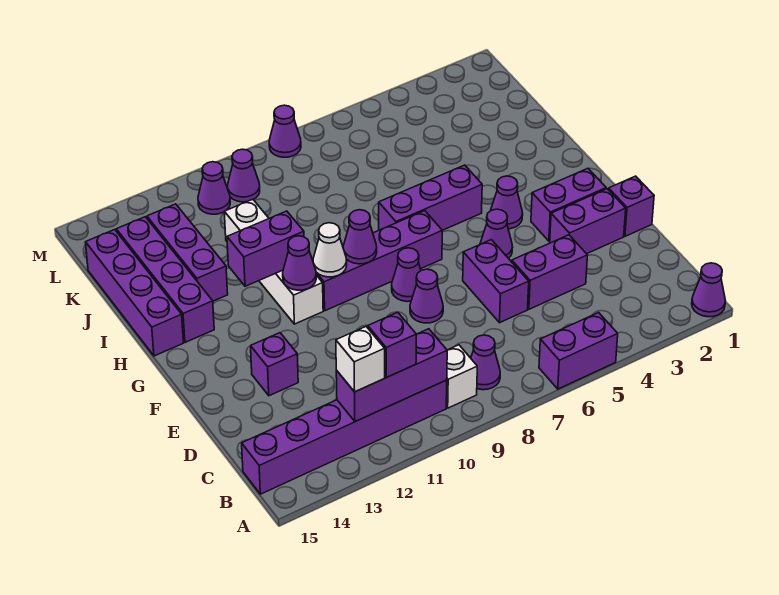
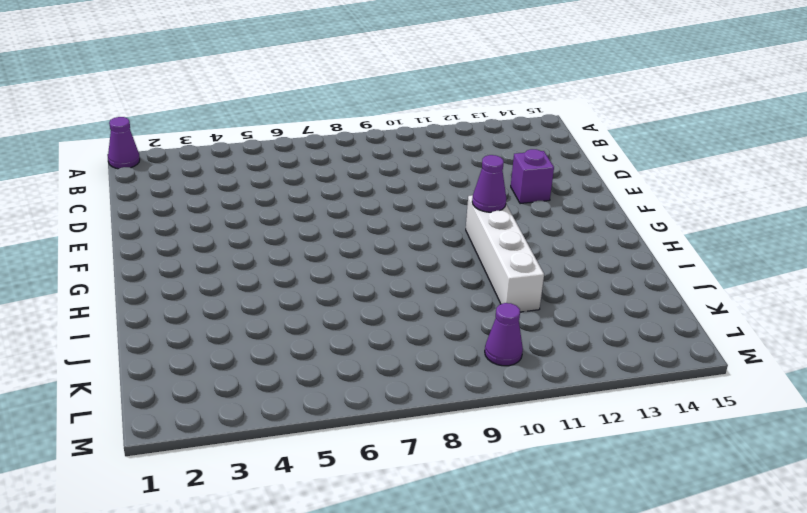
none -> purple brick A5:A6 level 1
none -> purple cone B8 level 1
none -> white brick B9 level 1
none -> purple brick B10:B15 level 1

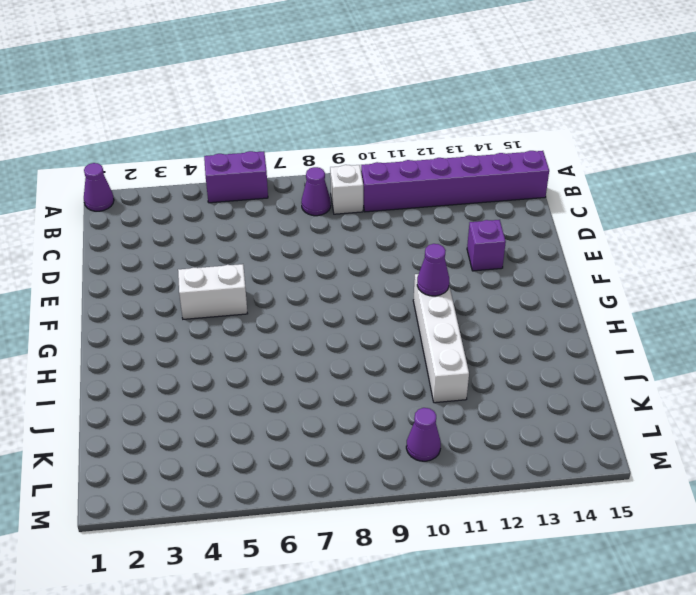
white brick F4:F5 level 1 -> purple cone F5 level 1
none -> purple brick D4:D5 level 1
none -> purple brick D6:E6 level 1
none -> purple brick E1 level 1
none -> purple brick E2:E3 level 1

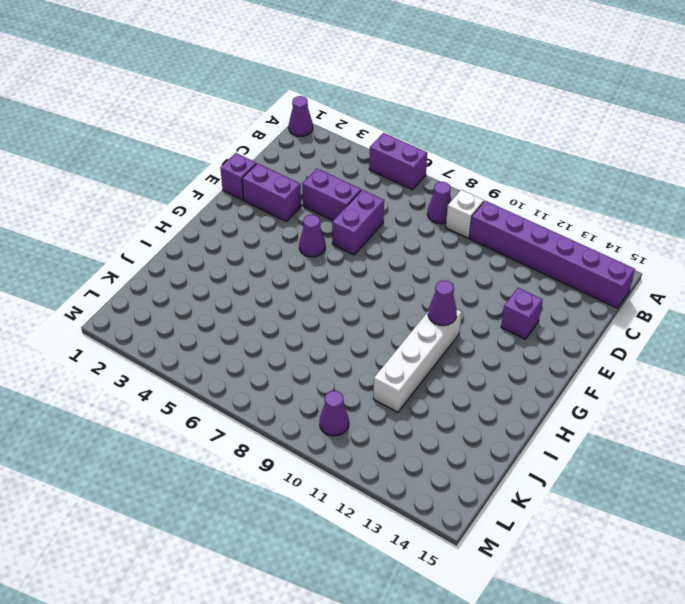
none -> purple cone E8 level 1
none -> purple brick F2:F3 level 1
none -> purple cone F8 level 1
none -> purple cone G4 level 1

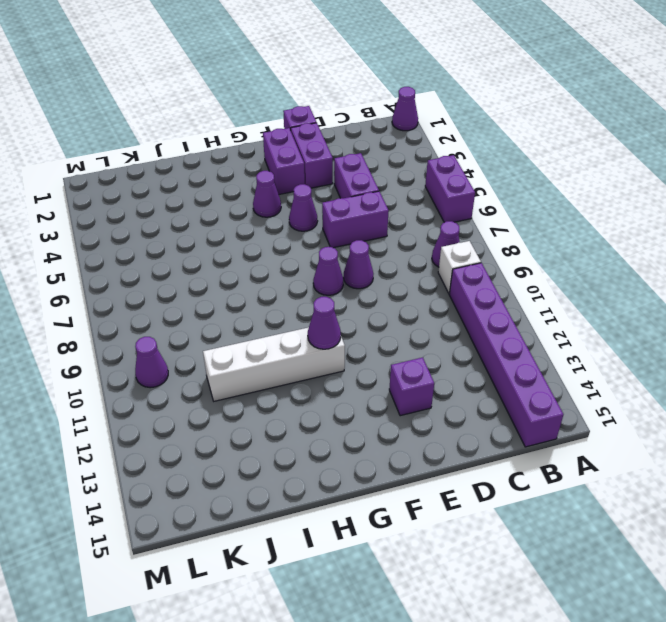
none -> purple brick G7:G10 level 1
none -> purple brick H5:H7 level 1
none -> purple brick H14:K14 level 1
none -> purple brick H15:K15 level 1

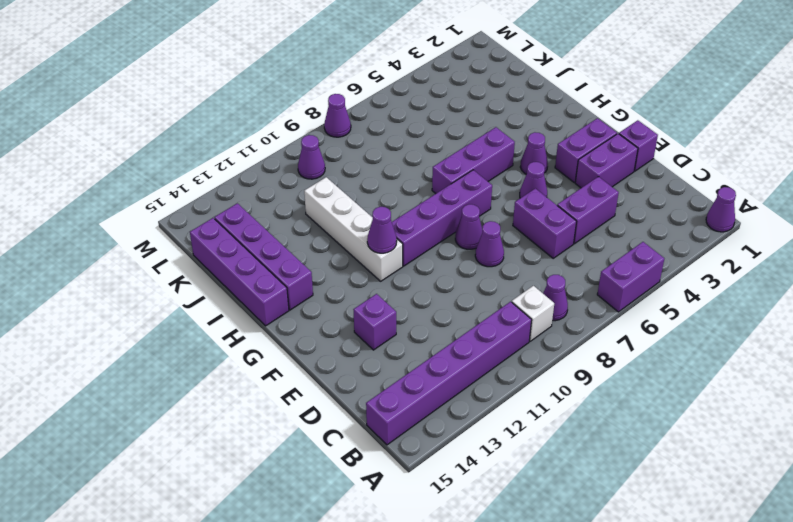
none -> purple brick I13:K13 level 1
none -> purple cone L11 level 1
none -> purple brick B10:B12 level 2
none -> purple cone G9 level 2

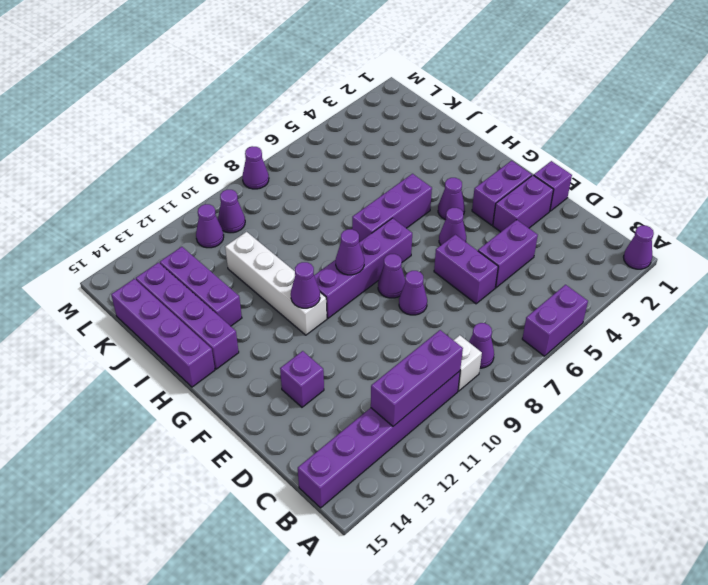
none -> white cone G10 level 2
none -> purple brick H11:H12 level 2
none -> purple brick B11 level 3
none -> white brick B12 level 3

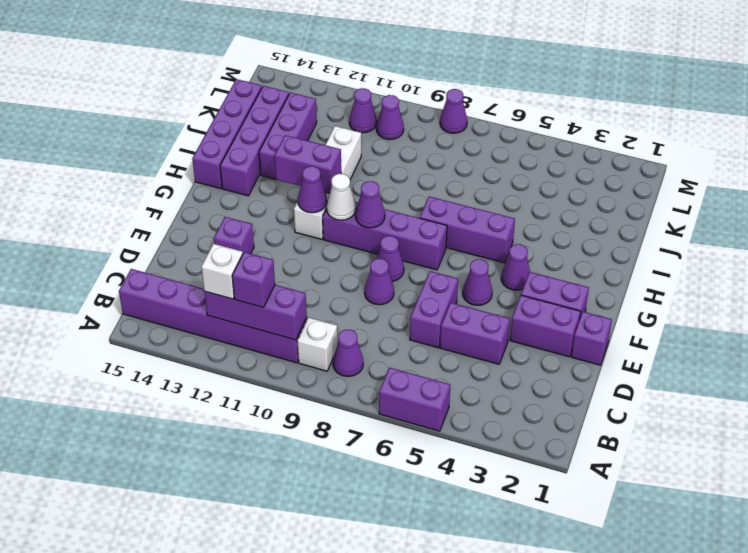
none -> purple cone A1 level 1

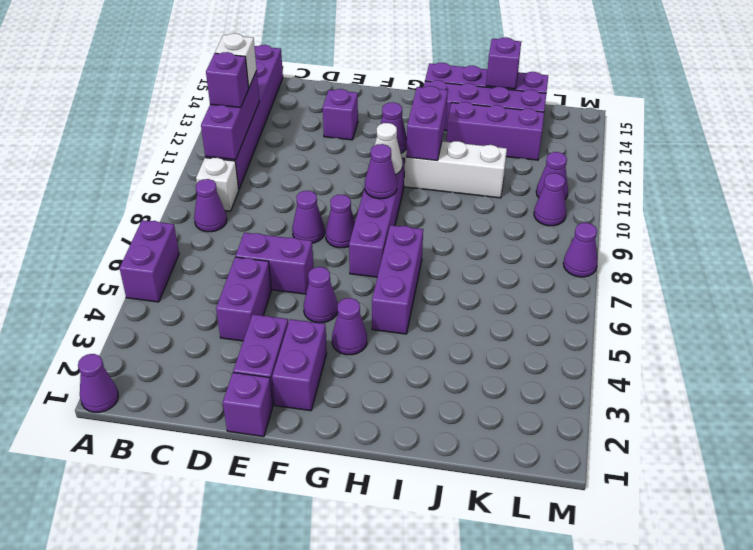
purple brick J15 level 2 -> none

